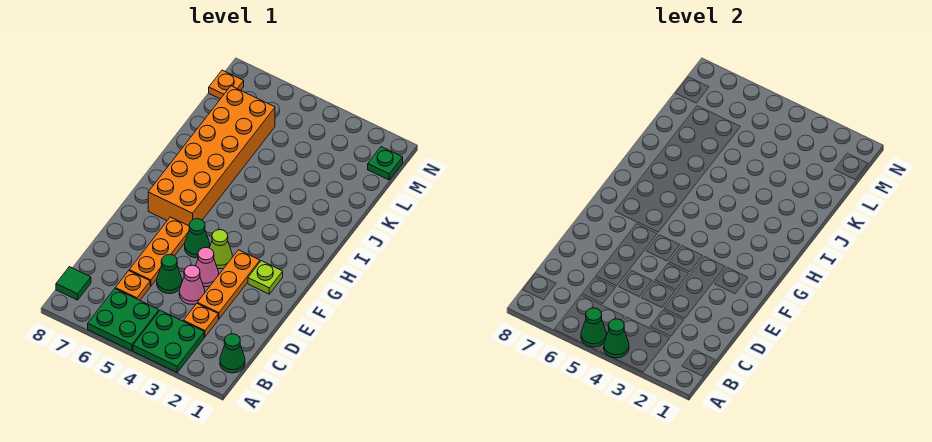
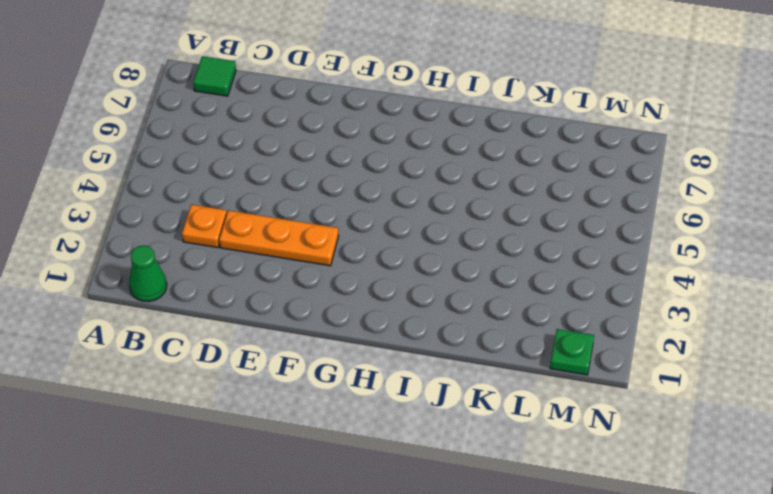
none -> green plate A3:B4 level 1
none -> green plate A5:B6 level 1
none -> orange plate C6 level 1

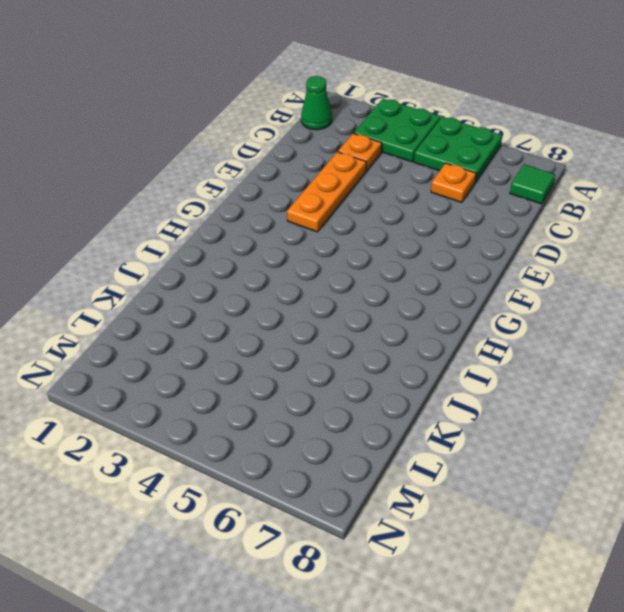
none -> pink cone D4 level 1
none -> green cone D5 level 1
none -> orange plate D6:F6 level 1

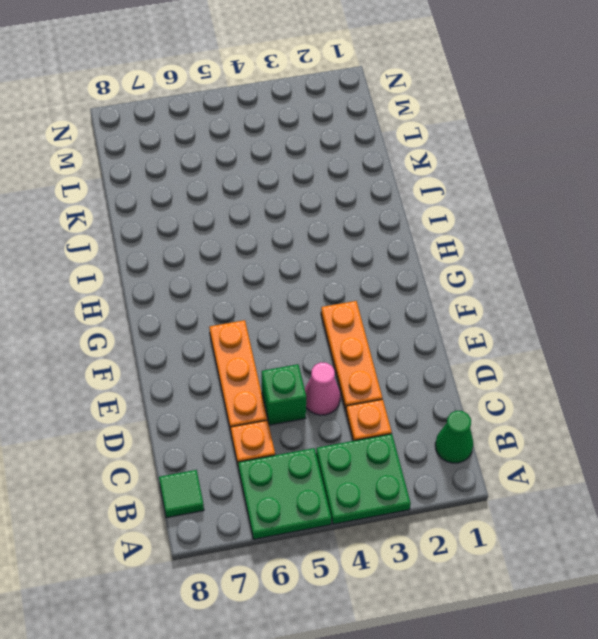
green brick D5 level 1 -> green cone D5 level 1
none -> pink cone E4 level 1
none -> lime plate F2 level 1
none -> lime cone F4 level 1

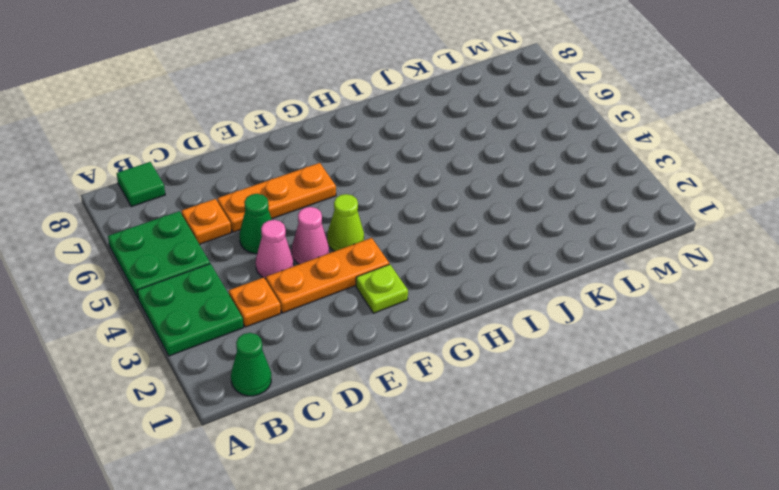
none -> green cone F5 level 1
none -> orange brick G6:L7 level 1
none -> green plate M1 level 1

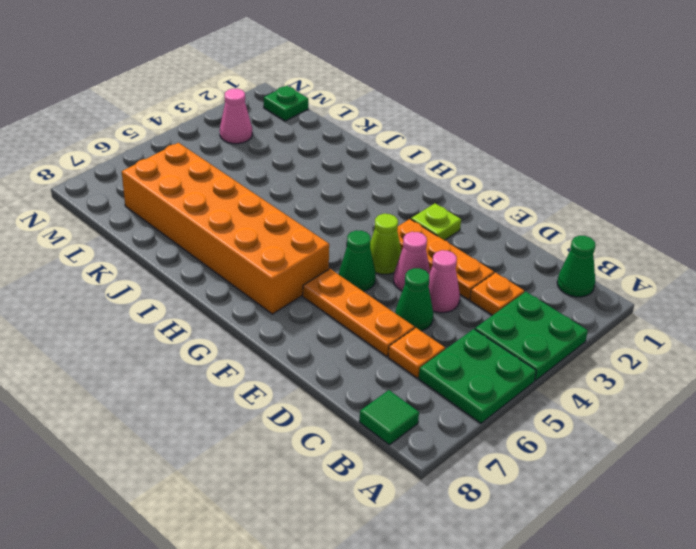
pink cone M3 level 1 -> none
none -> orange plate M8 level 1
none -> green cone A4 level 2
none -> green cone A5 level 2

